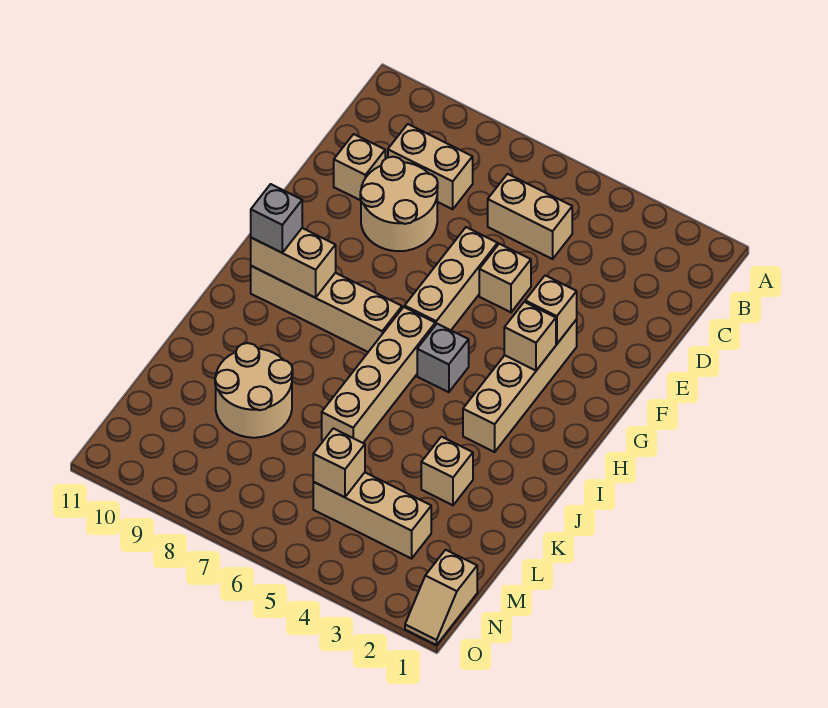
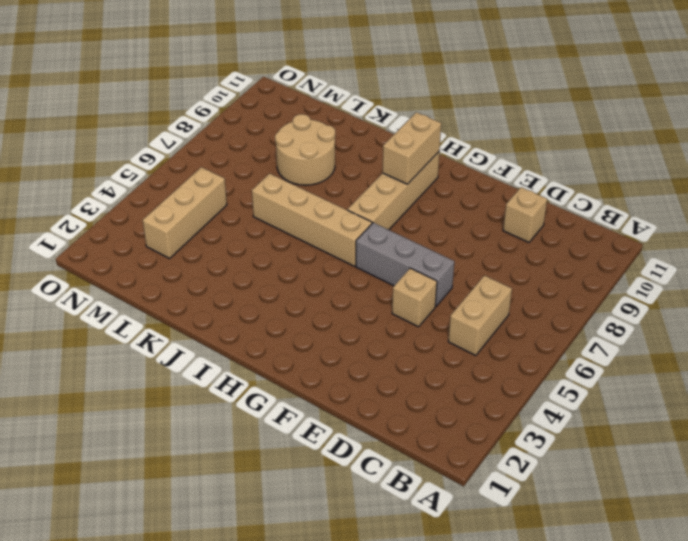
grey brick E6:G6 level 1 -> tan brick E6:G6 level 1
none -> tan brick C8:C9 level 1
none -> tan round brick D8:E9 level 1
none -> tan brick F3:I3 level 1

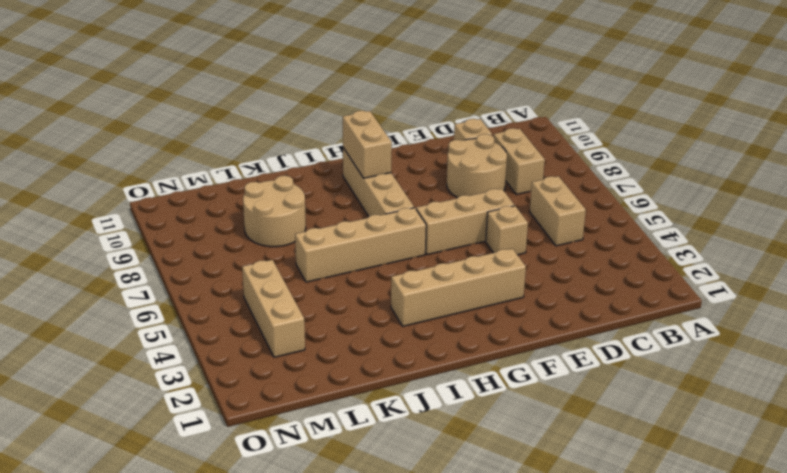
none -> grey brick H5 level 1
none -> tan brick K3 level 1
none -> tan slope N1:O1 level 1 top N

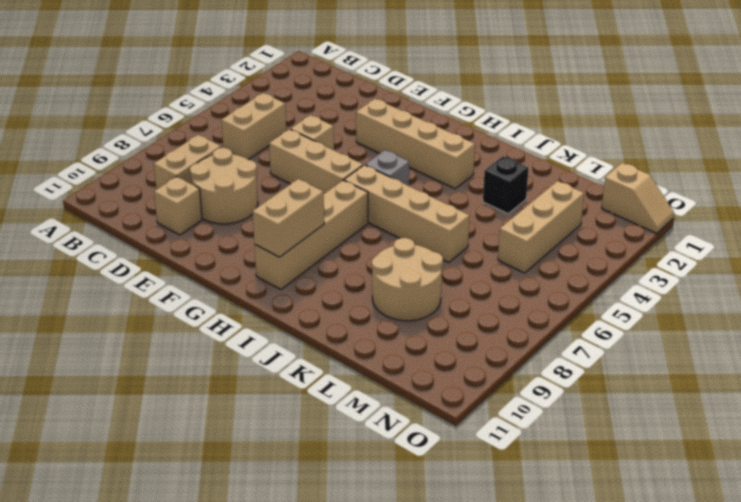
black brick K3 level 1 -> tan brick K3 level 1
none -> tan brick F3 level 2
none -> tan brick G3 level 2
none -> tan brick M5 level 2

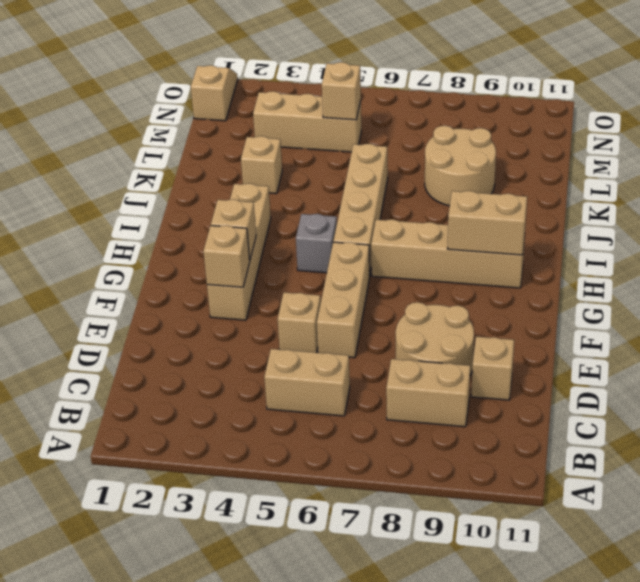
none -> grey brick H10 level 3

